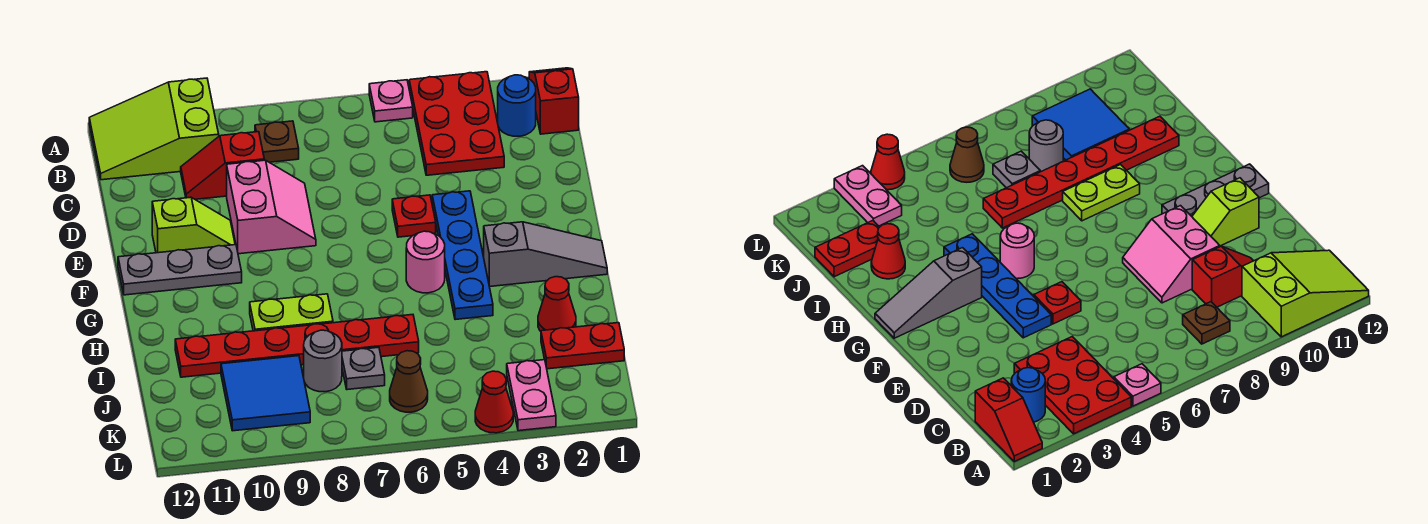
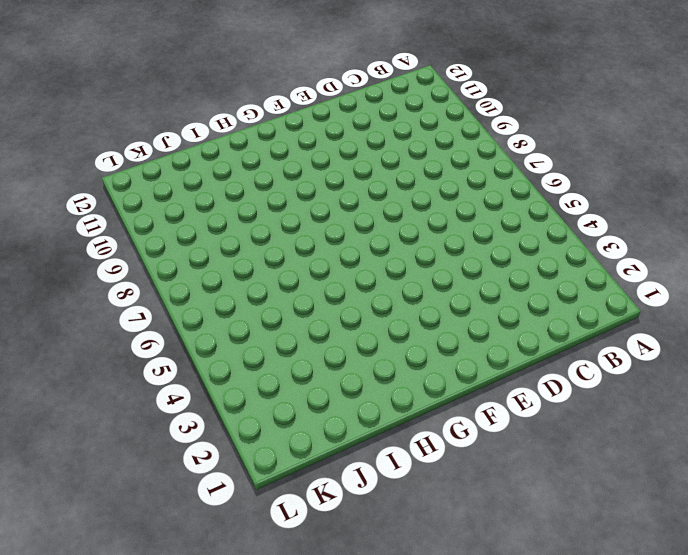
none -> red slope A1:B1 level 1 top B
none -> red plate A3:C4 level 1
none -> pink plate A5 level 1

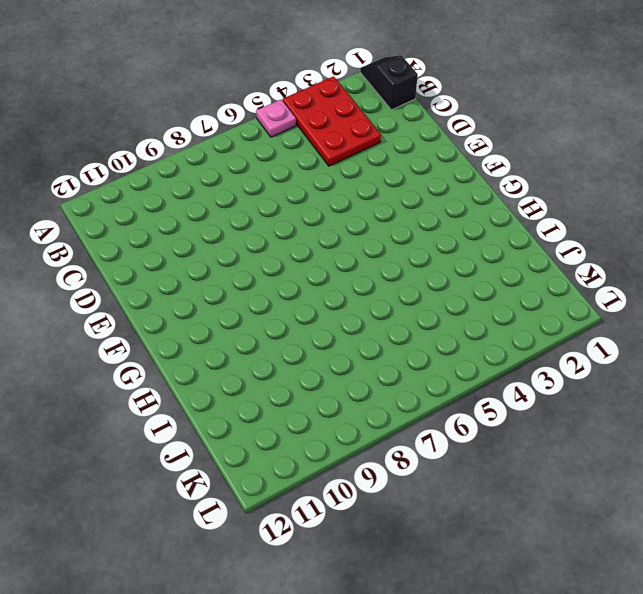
black slope A1:B1 level 1 top B -> red slope A1:B1 level 1 top B
none -> lime slope A10:B12 level 1 top 10
none -> blue round brick B2 level 1
none -> brown plate B8 level 1

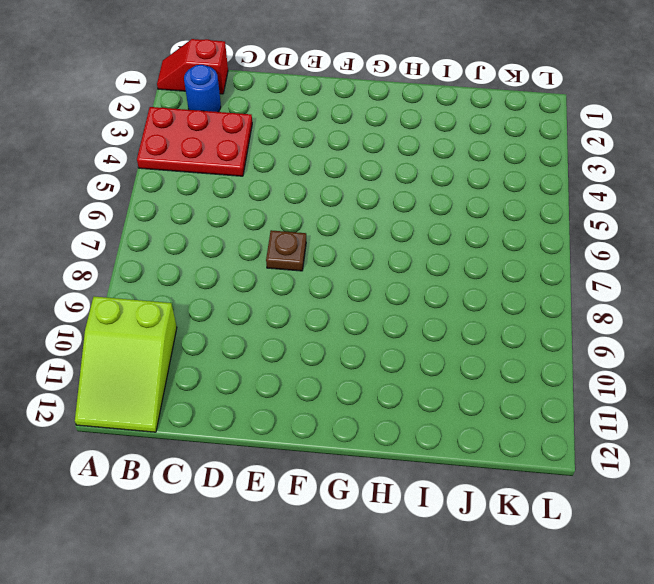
brown plate E7 level 1 -> brown plate B8 level 1
none -> pink plate A5 level 1
none -> red slope C9:C10 level 1 top 9
none -> pink slope D8:E9 level 1 top 9

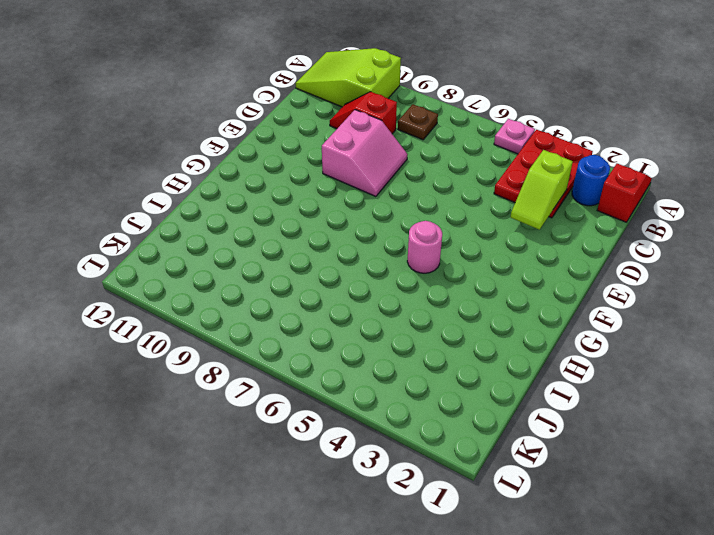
lime slope C3:D3 level 2 top C -> lime slope E10:E11 level 1 top 11
none -> blue plate E4:H4 level 1
none -> red plate E5 level 1
none -> grey plate F10:F12 level 1

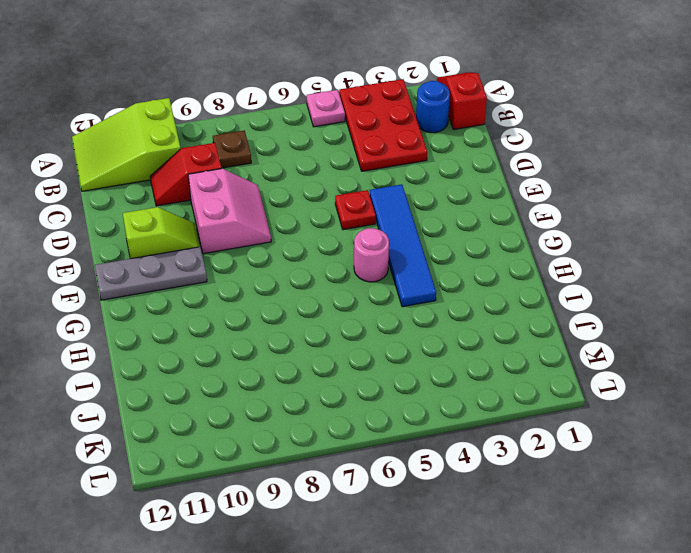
blue tile E4:H4 level 1 -> blue plate E4:H4 level 1
none -> grey slope G1:G3 level 1 top 3
none -> lime plate H8:H9 level 1
none -> red cone I2 level 1

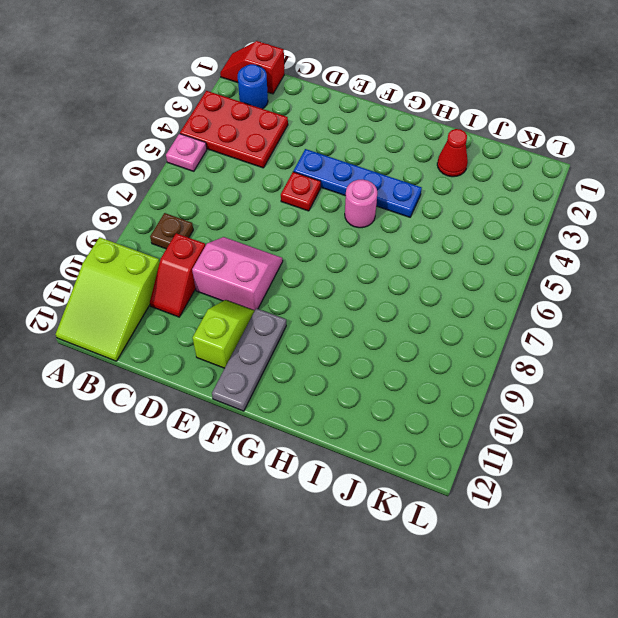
none -> grey slope G1:G3 level 1 top 3
none -> lime plate H8:H9 level 1
none -> red plate I6:I11 level 1

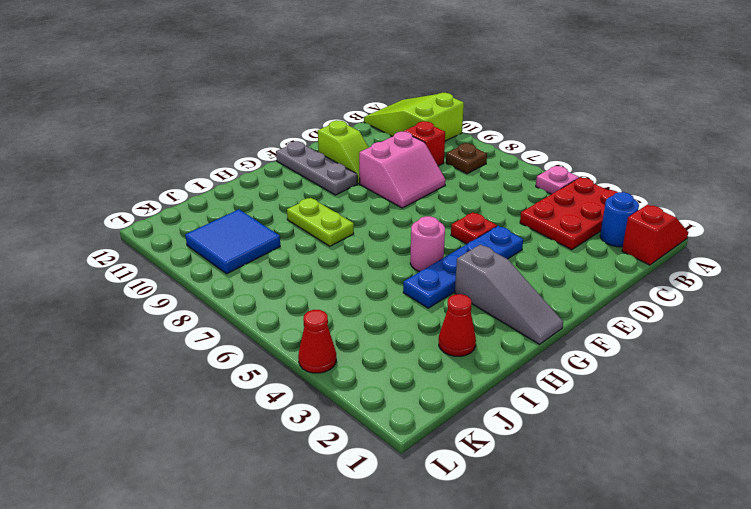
none -> red plate I6:I11 level 1
none -> red plate J1:J2 level 1
none -> grey plate J7 level 1

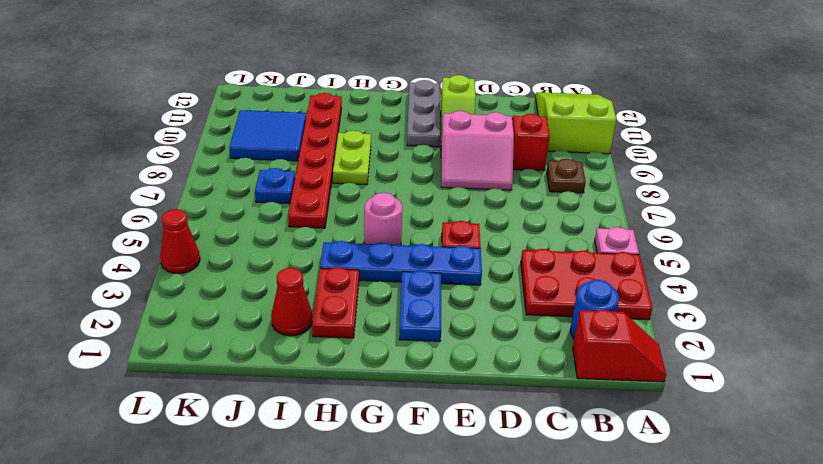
blue plate F2:F3 level 1 -> none
red plate H2:H3 level 1 -> red plate J1:J2 level 1
blue plate J7 level 1 -> grey plate J7 level 1
none -> grey slope G1:G3 level 1 top 3
none -> grey round brick J8 level 1
none -> pink plate K3:L3 level 1

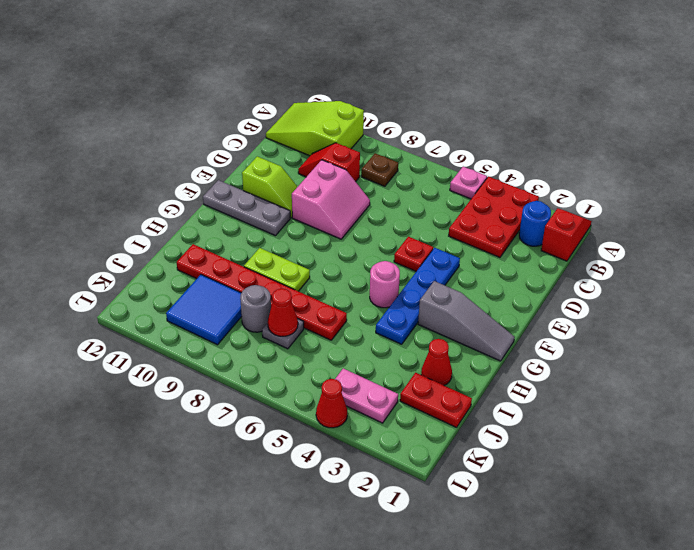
red cone J7 level 2 -> none
pink plate K3:K4 level 1 -> pink plate K3:L3 level 1
none -> brown cone K6 level 1

